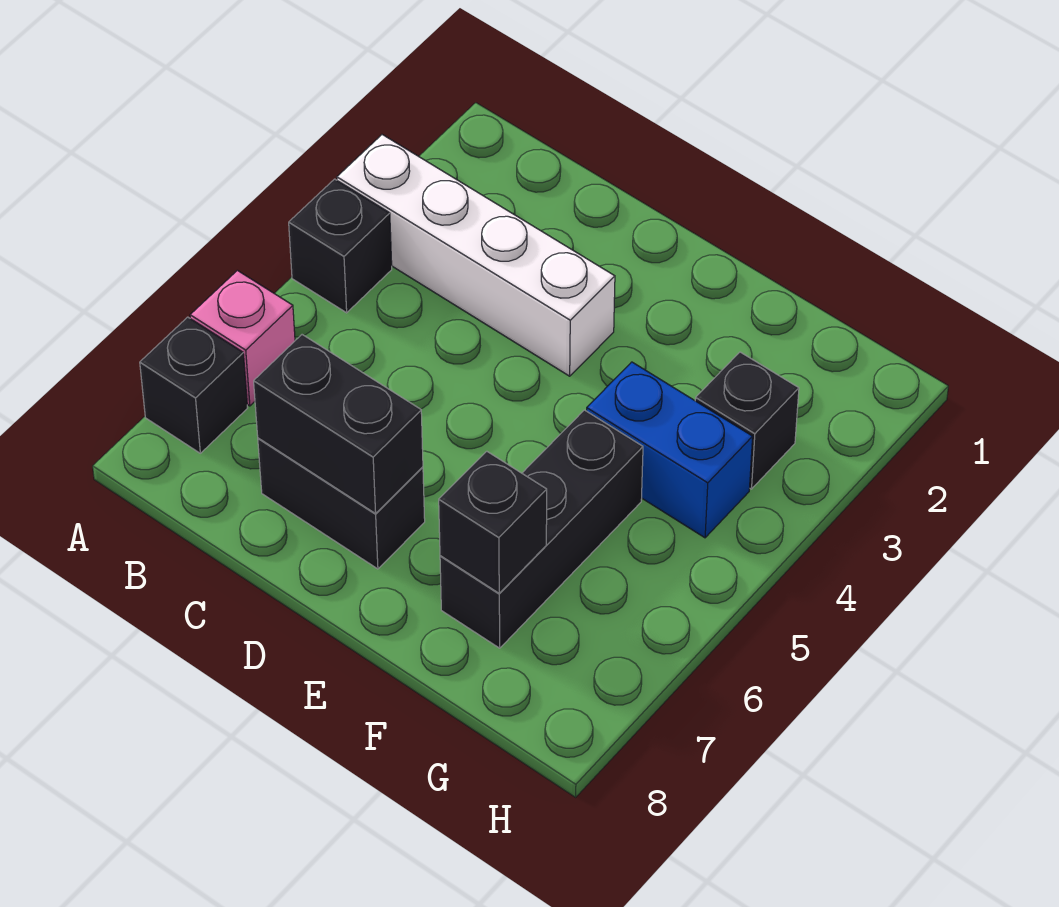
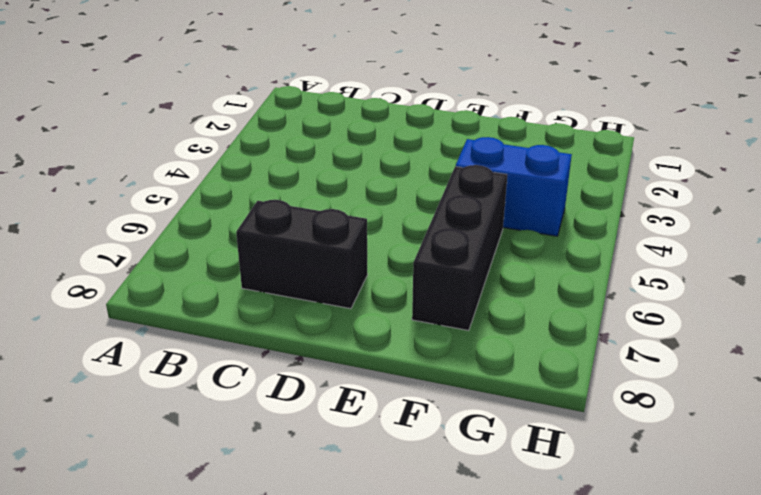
none -> white brick A3:D3 level 1
none -> black brick A4 level 1

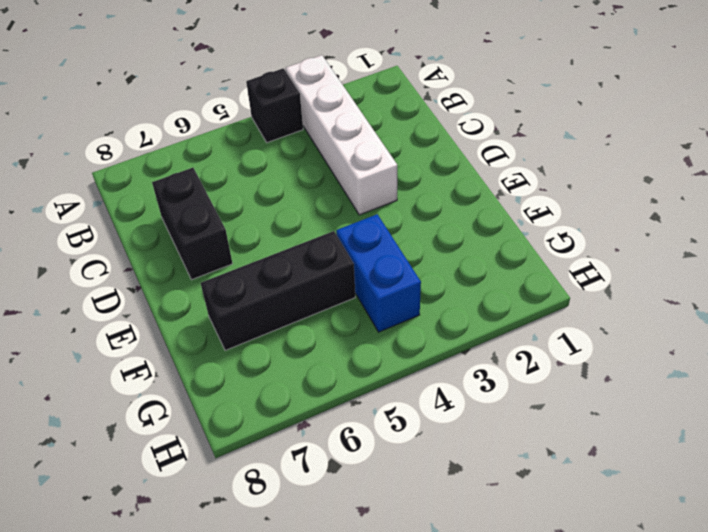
none -> pink brick A6 level 1
none -> black brick A7 level 1

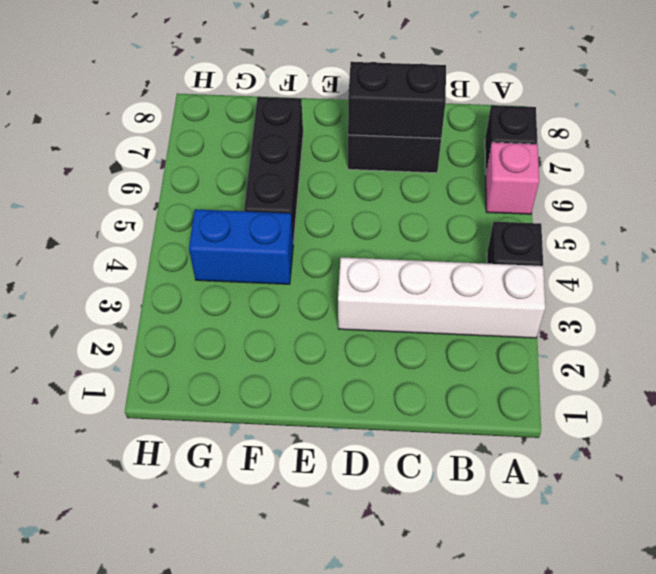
none -> black brick G3 level 1
none -> black brick F7 level 2

